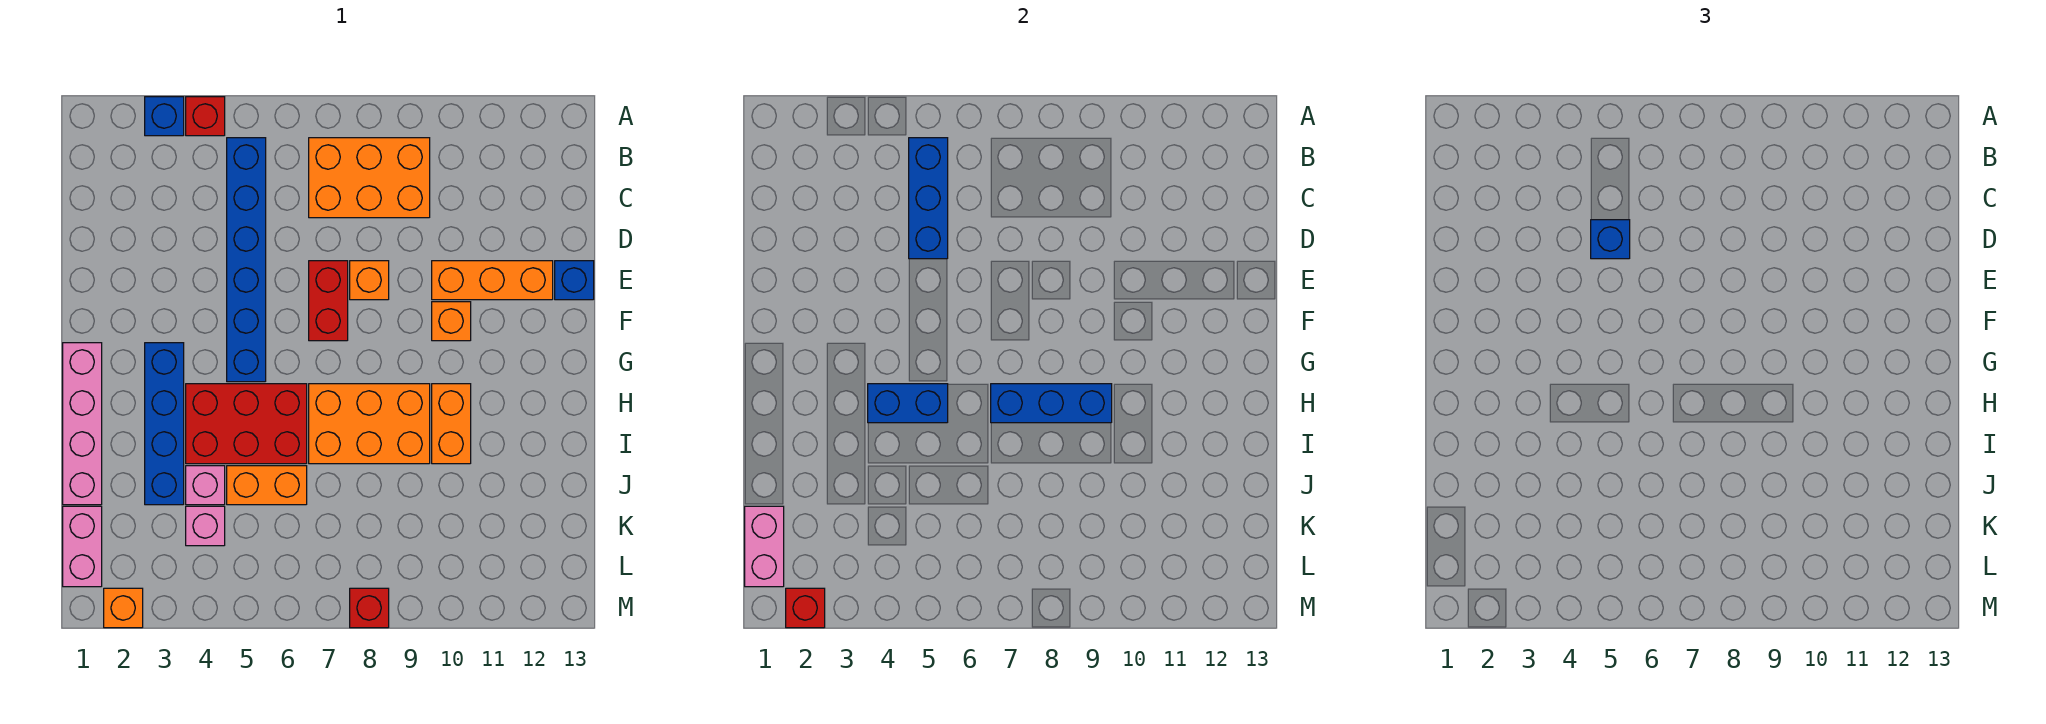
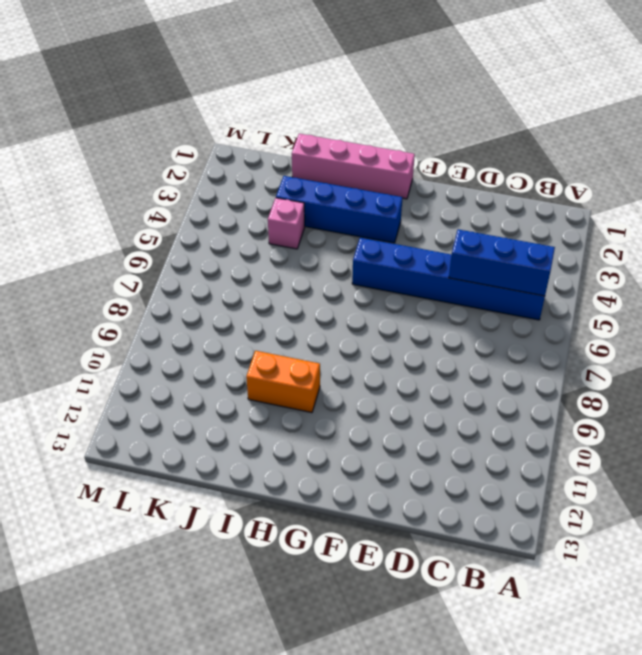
none -> blue brick A3 level 1
none -> red brick A4 level 1
none -> orange brick B7:C9 level 1

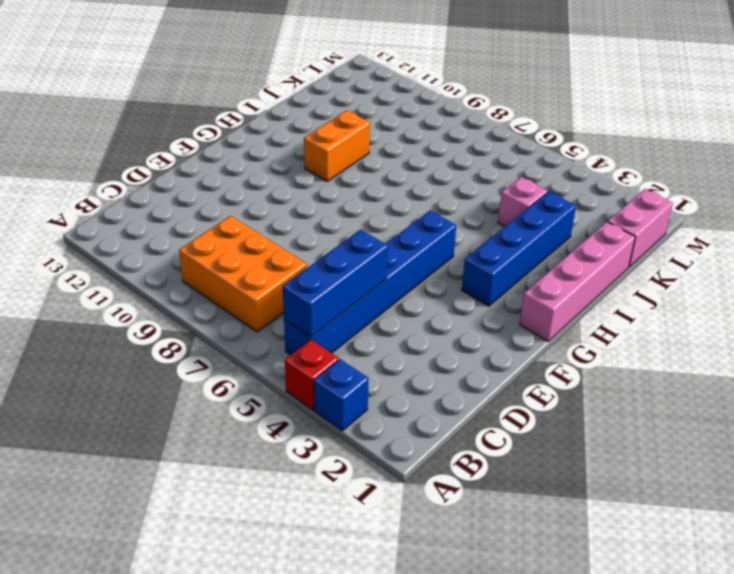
none -> red brick E7:F7 level 1
none -> orange brick E8 level 1
none -> orange brick E10:E12 level 1

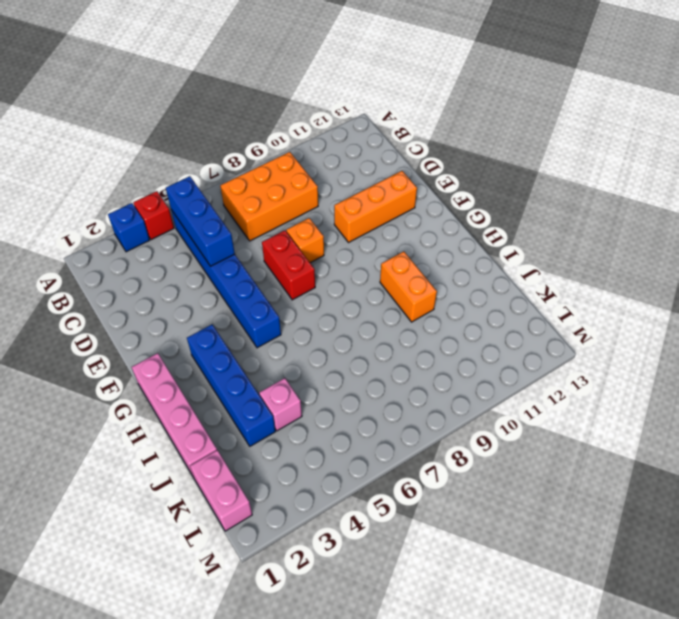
none -> blue brick E13 level 1
none -> orange brick F10 level 1
none -> red brick H4:I6 level 1

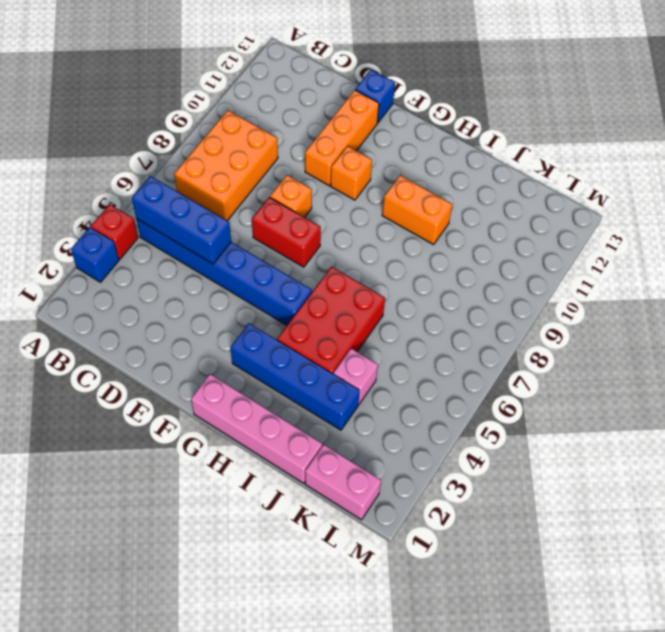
none -> orange brick H7:I9 level 1
none -> orange brick J5:J6 level 1
none -> pink brick K4 level 1

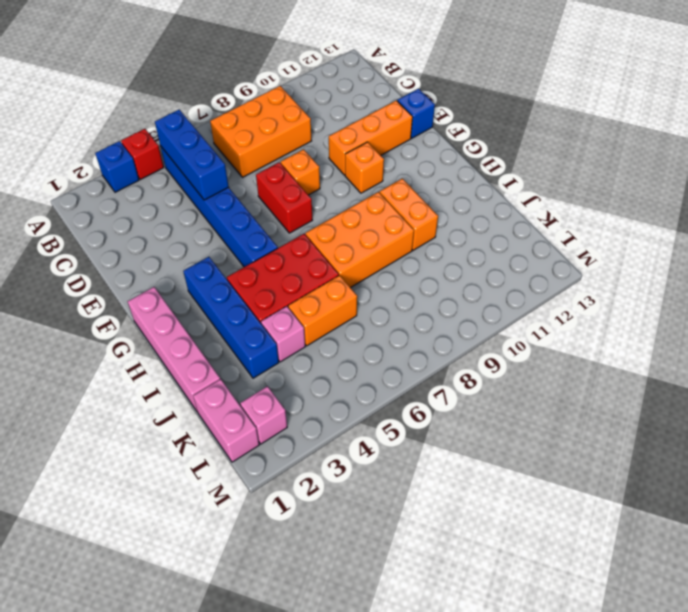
pink brick L2 level 1 -> pink brick K4 level 1
none -> orange brick M2 level 1
none -> red brick M8 level 1
none -> blue brick H4:H5 level 2

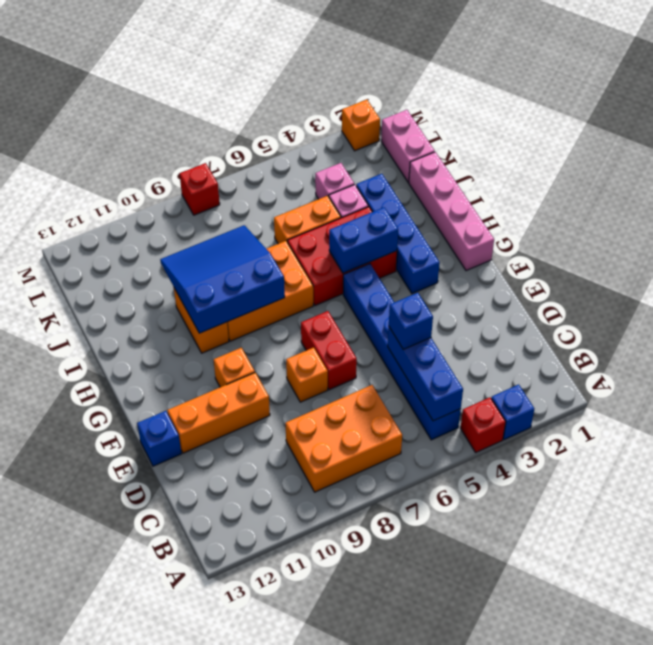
blue slope H8:J10 level 2 top H -> blue brick H7:H9 level 2
none -> pink brick K1:L1 level 2
none -> red brick M2 level 2

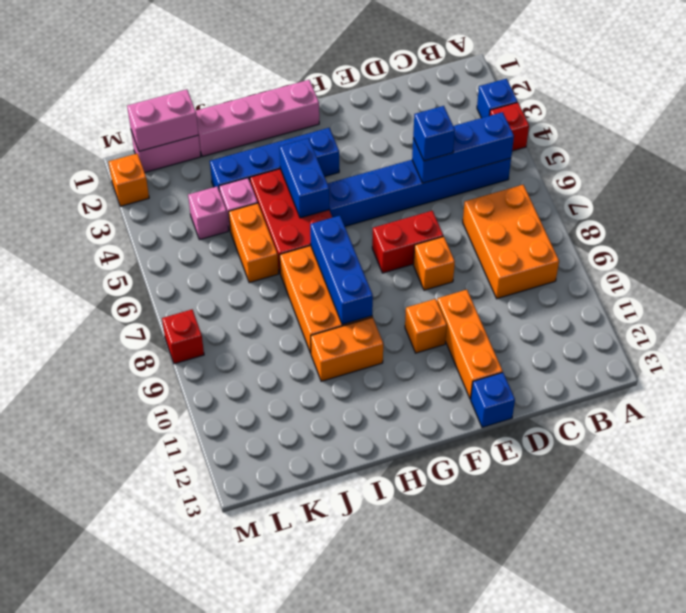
none -> red brick M2 level 2

